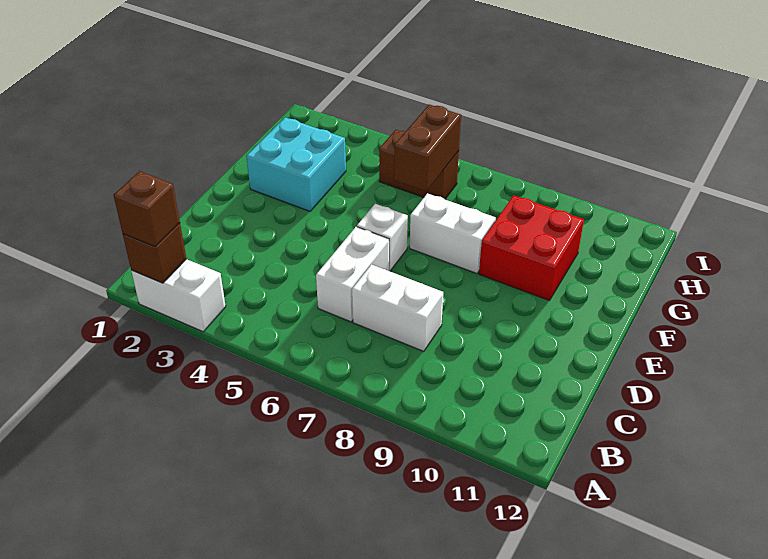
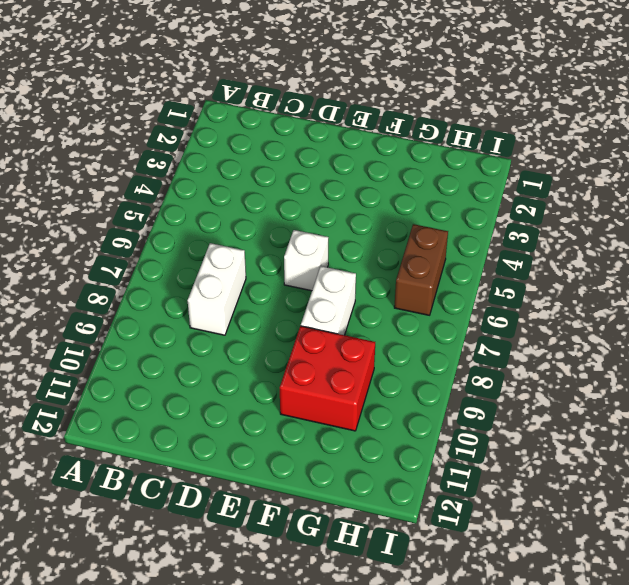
none -> white brick A2:A3 level 1
none -> white brick C6:D6 level 1

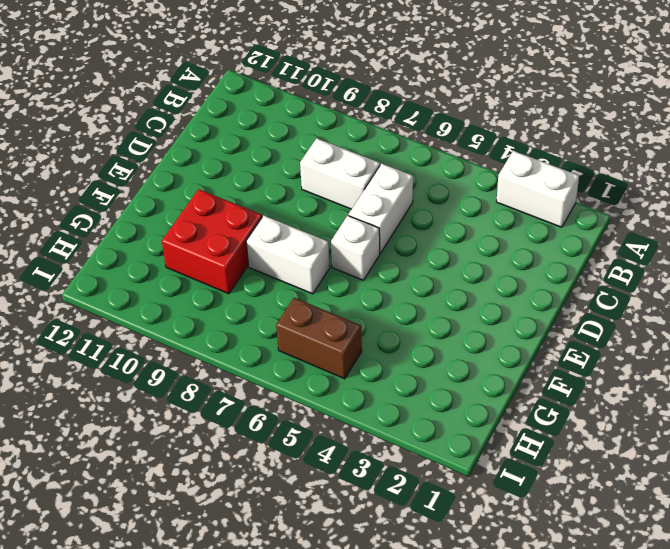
none -> cyan brick F2:G3 level 1
none -> brown brick A2 level 2

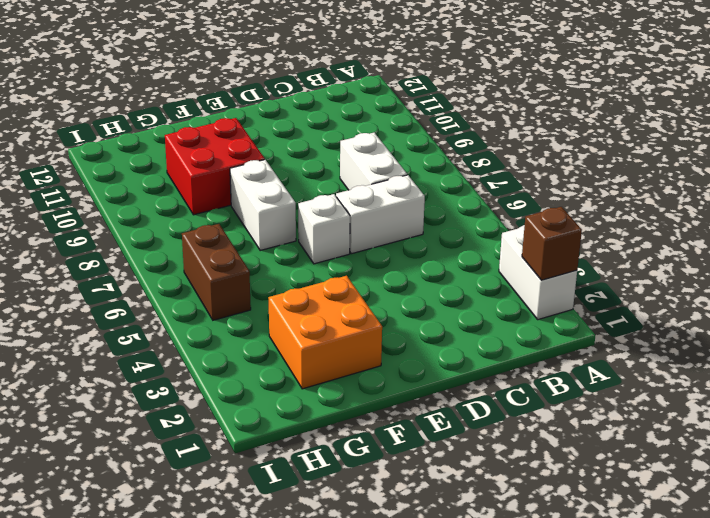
orange brick F2:G3 level 1 -> cyan brick F2:G3 level 1
none -> brown brick G6:H6 level 2
none -> brown brick A2 level 3

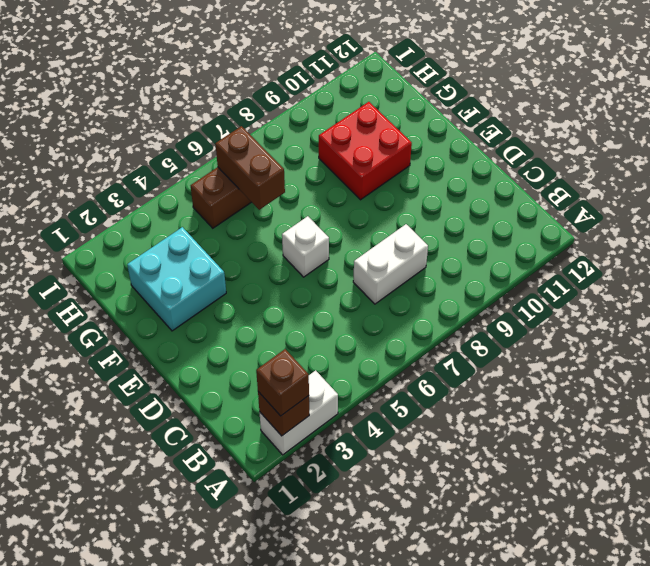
none -> white brick C6:D6 level 1
none -> white brick F7:F8 level 1

